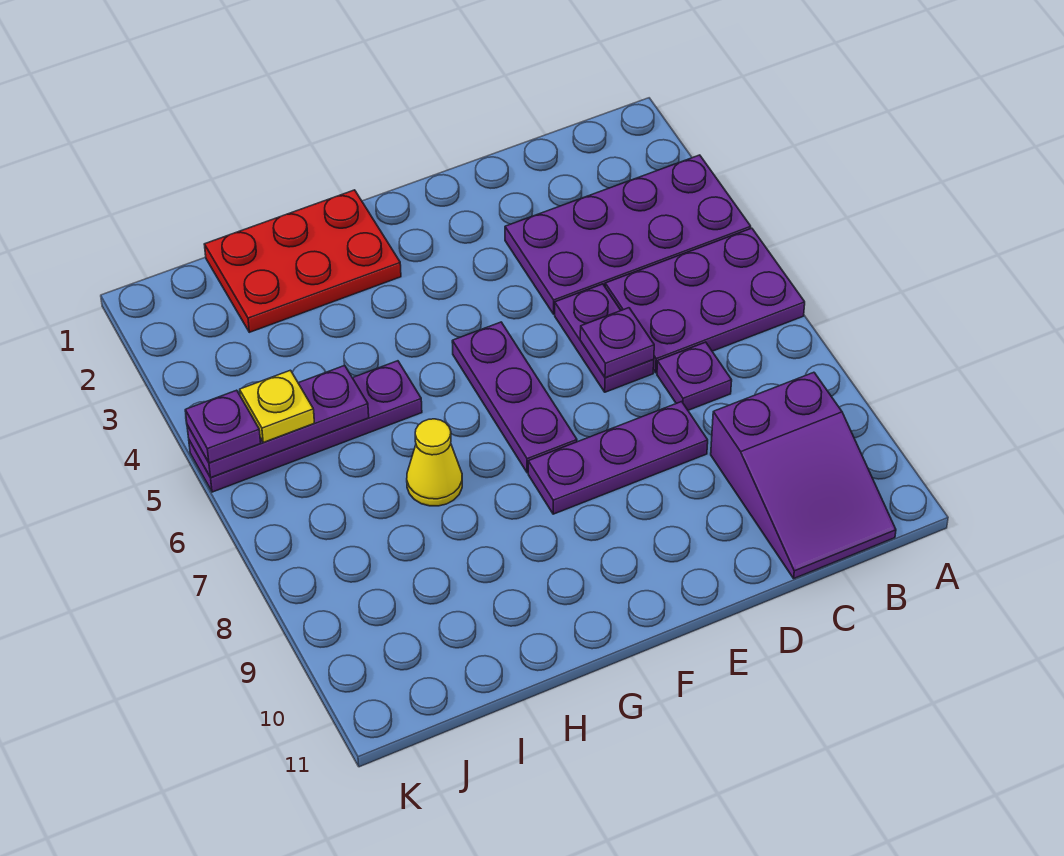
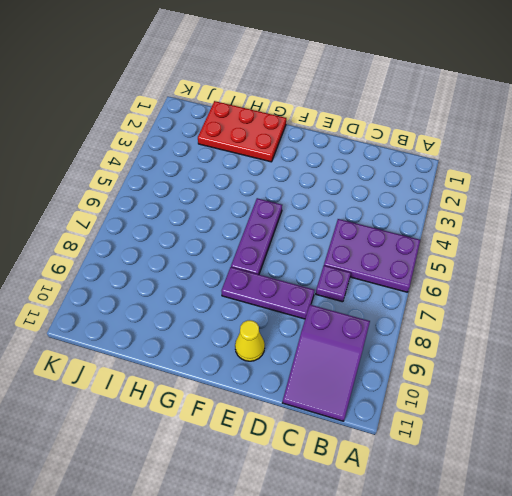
yellow cone E10 level 1 -> yellow cone H7 level 1
none -> purple plate A3:D4 level 1
none -> purple plate D5:D6 level 1
none -> purple plate H5:K5 level 1

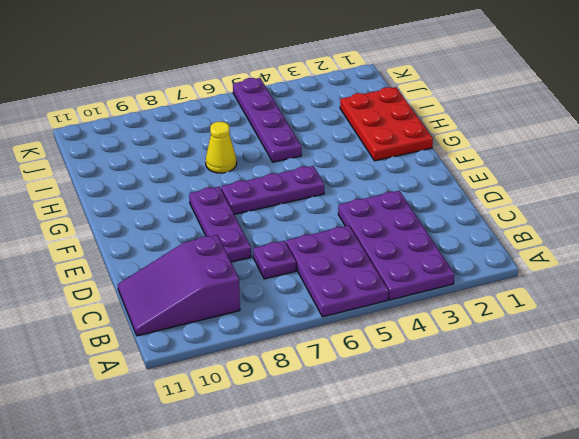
none -> purple plate D5:D6 level 1
none -> purple plate D6 level 2
none -> purple plate I5:K5 level 2

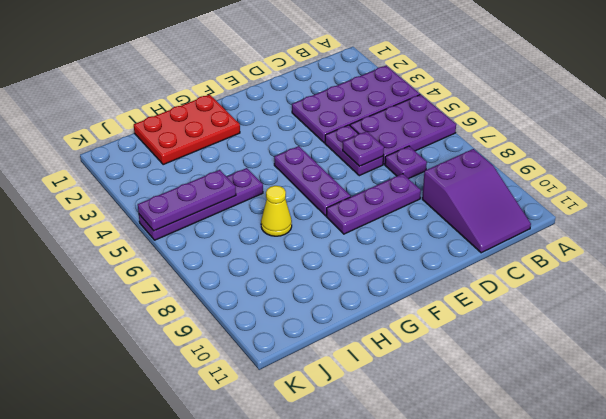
none -> yellow plate J5 level 3
none -> purple plate K5 level 3

